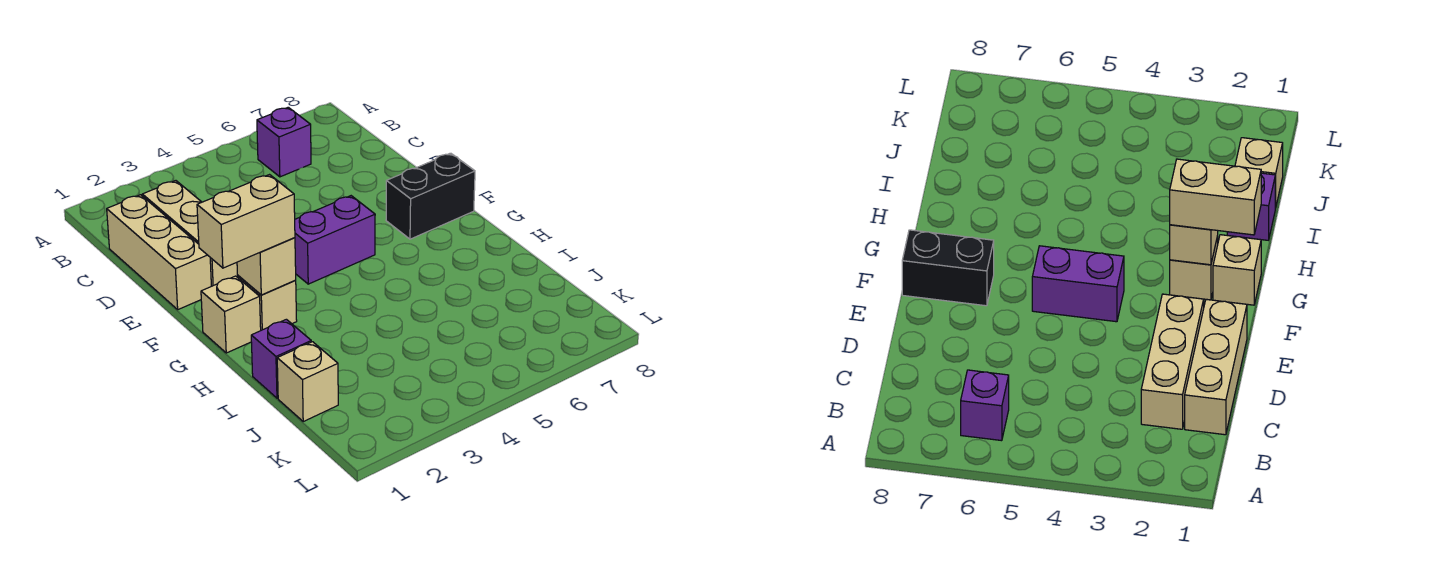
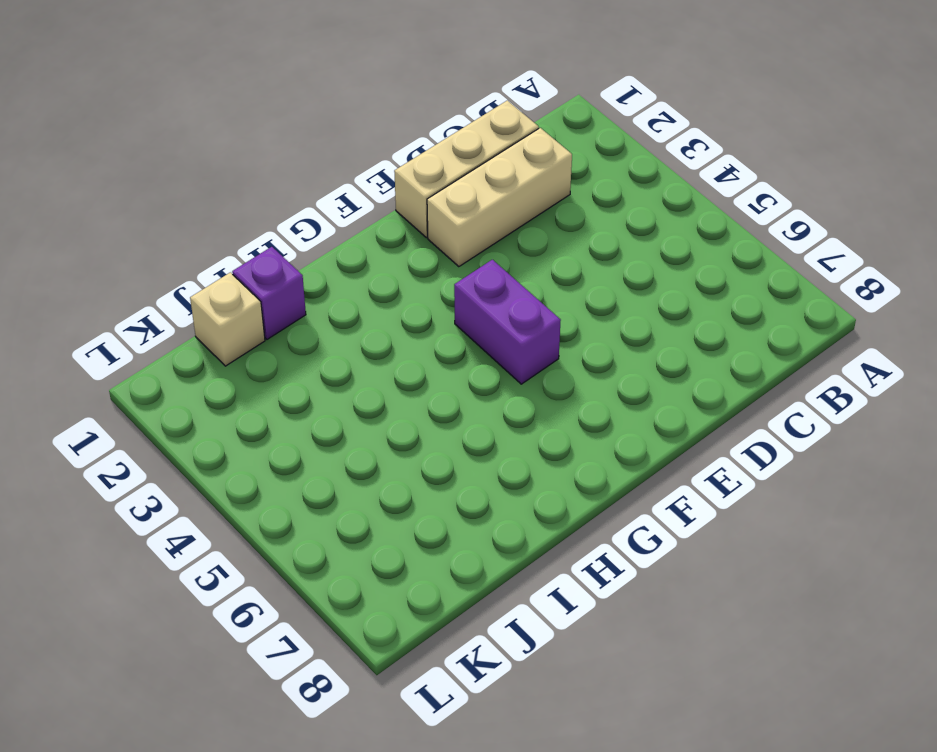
none -> purple brick B6 level 1
none -> black brick F7:F8 level 1

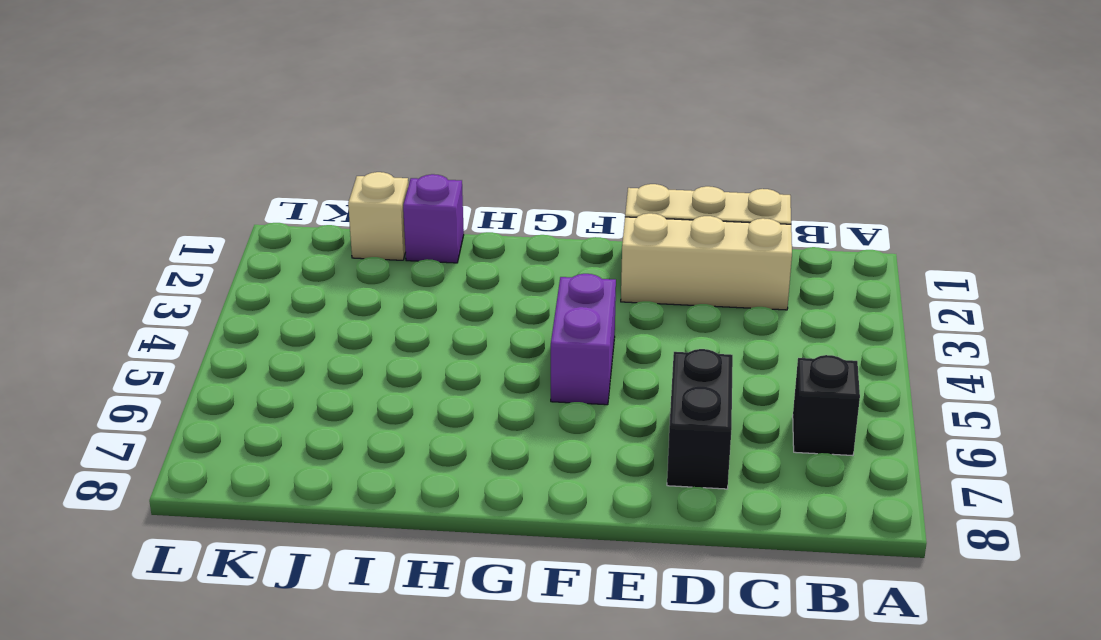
black brick B6 level 1 -> purple brick B6 level 1
black brick D6:D7 level 1 -> black brick F7:F8 level 1
none -> tan brick G1 level 1
none -> tan brick G2 level 1

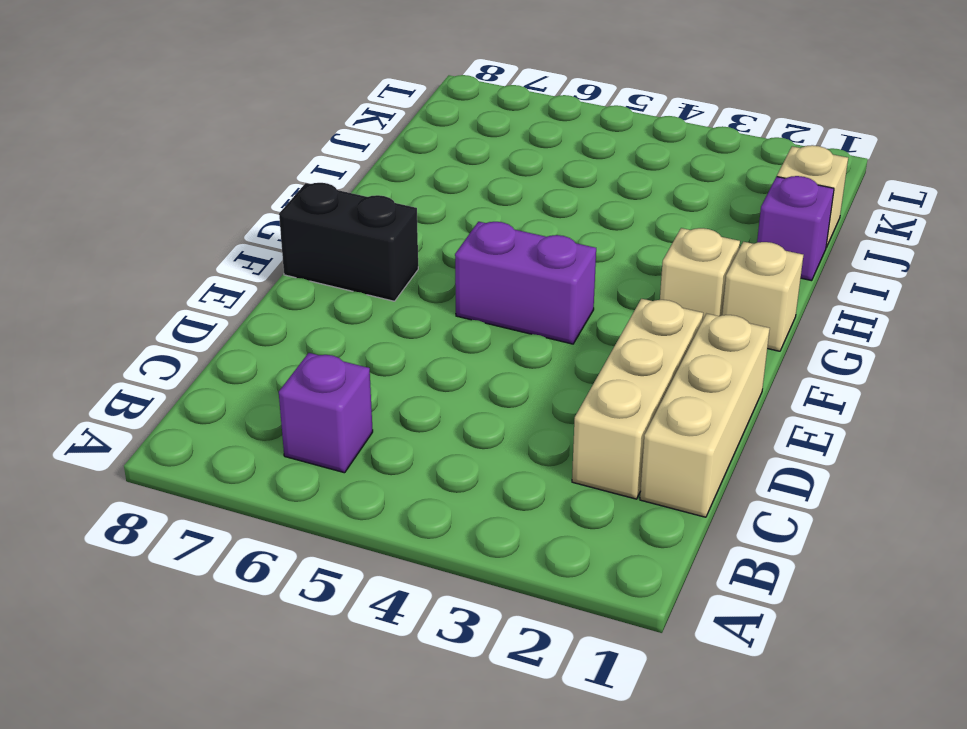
none -> tan brick G2 level 2
none -> tan brick G1:G2 level 3

